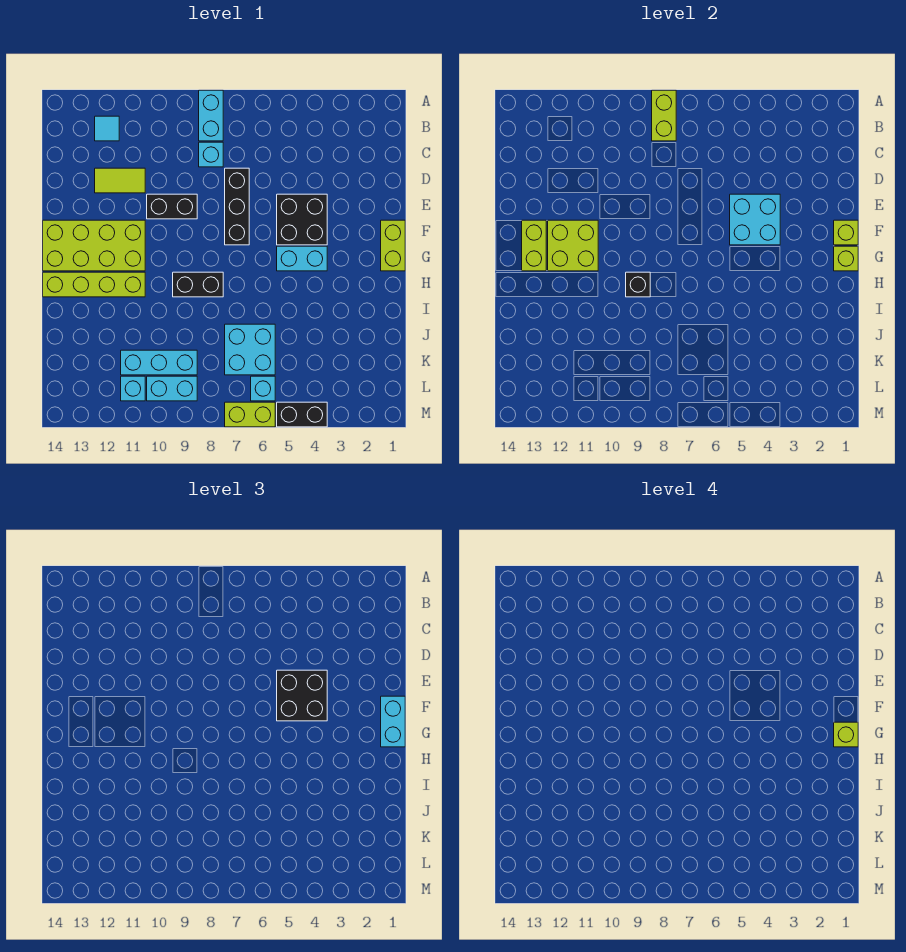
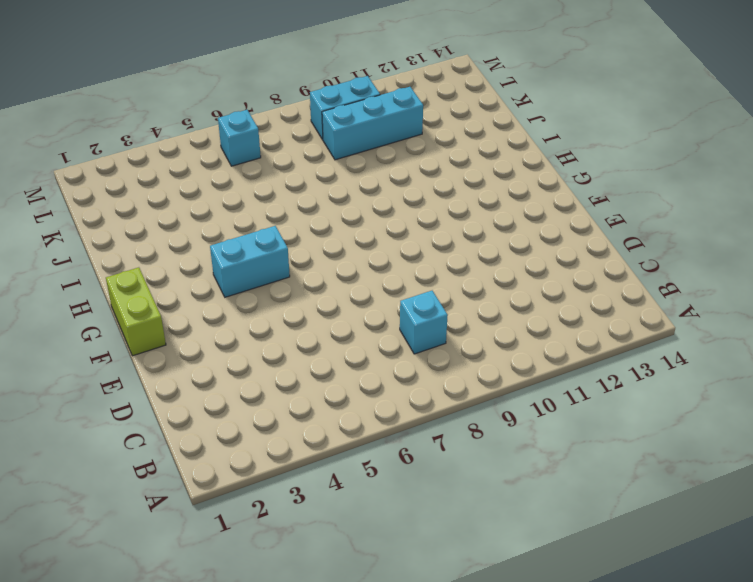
none -> cyan brick A8:B8 level 1
none -> cyan tile B12 level 1
none -> black brick D7:F7 level 1

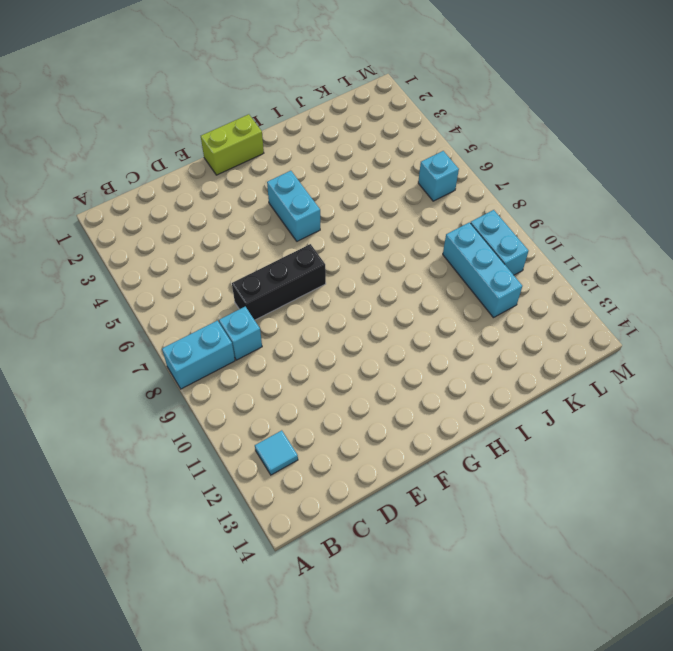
none -> lime tile D11:D12 level 1
none -> black brick E4:F5 level 1
none -> black brick E9:E10 level 1

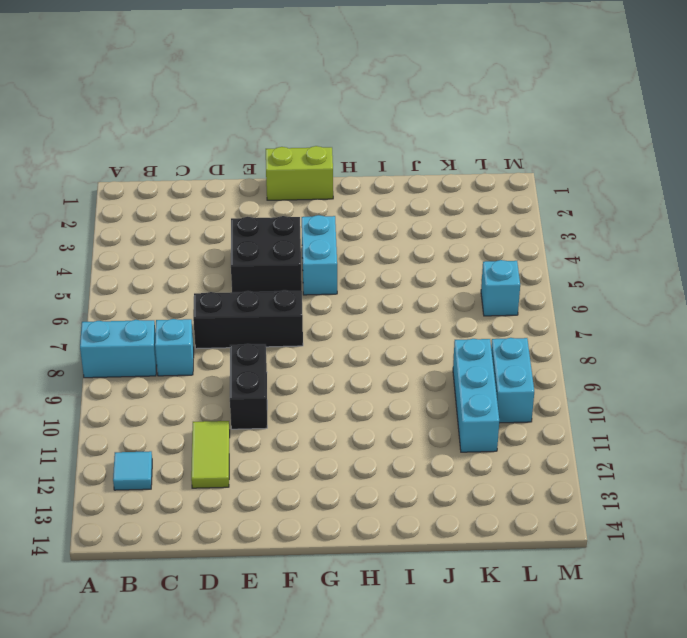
none -> lime brick F11:G14 level 1
none -> black brick H8:H9 level 1
none -> lime brick H11:H14 level 1

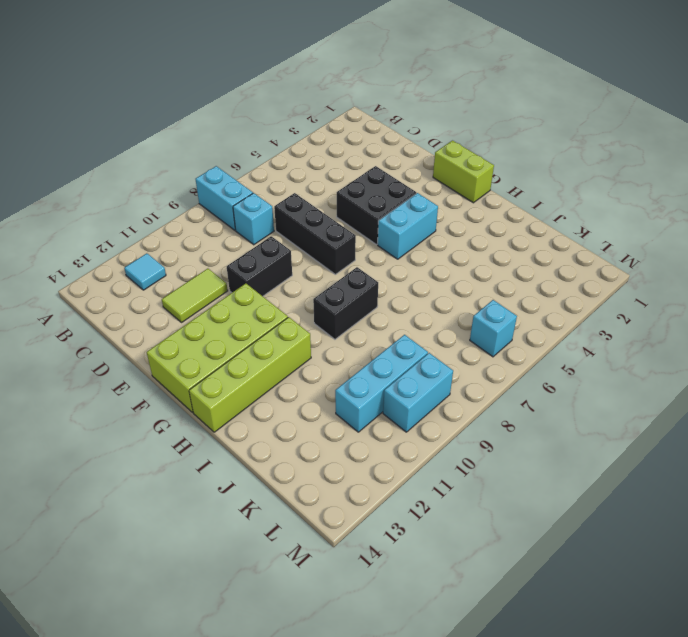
none -> cyan brick J6:K7 level 1
none -> cyan brick L11 level 1
none -> black brick M4:M5 level 1

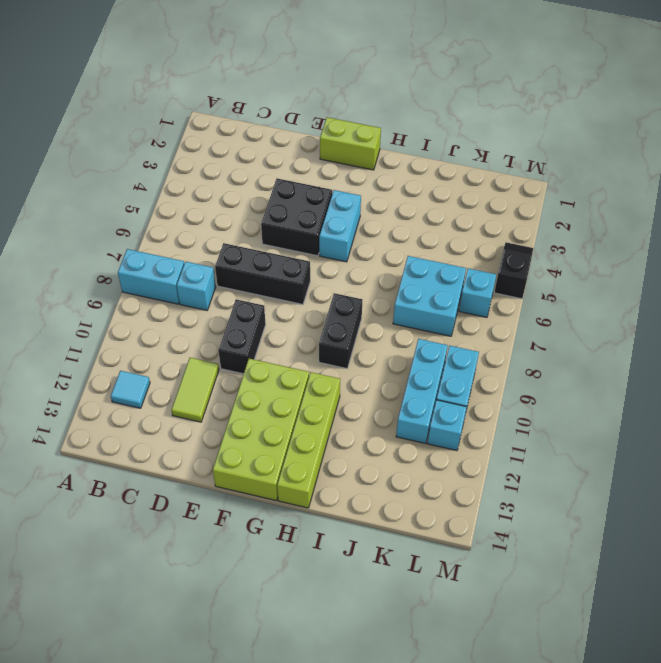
black slope M4:M5 level 1 top 5 -> black brick M4:M5 level 1
none -> lime brick M6:M7 level 1
none -> lime brick A8:B8 level 2
none -> cyan brick E4:F5 level 2

